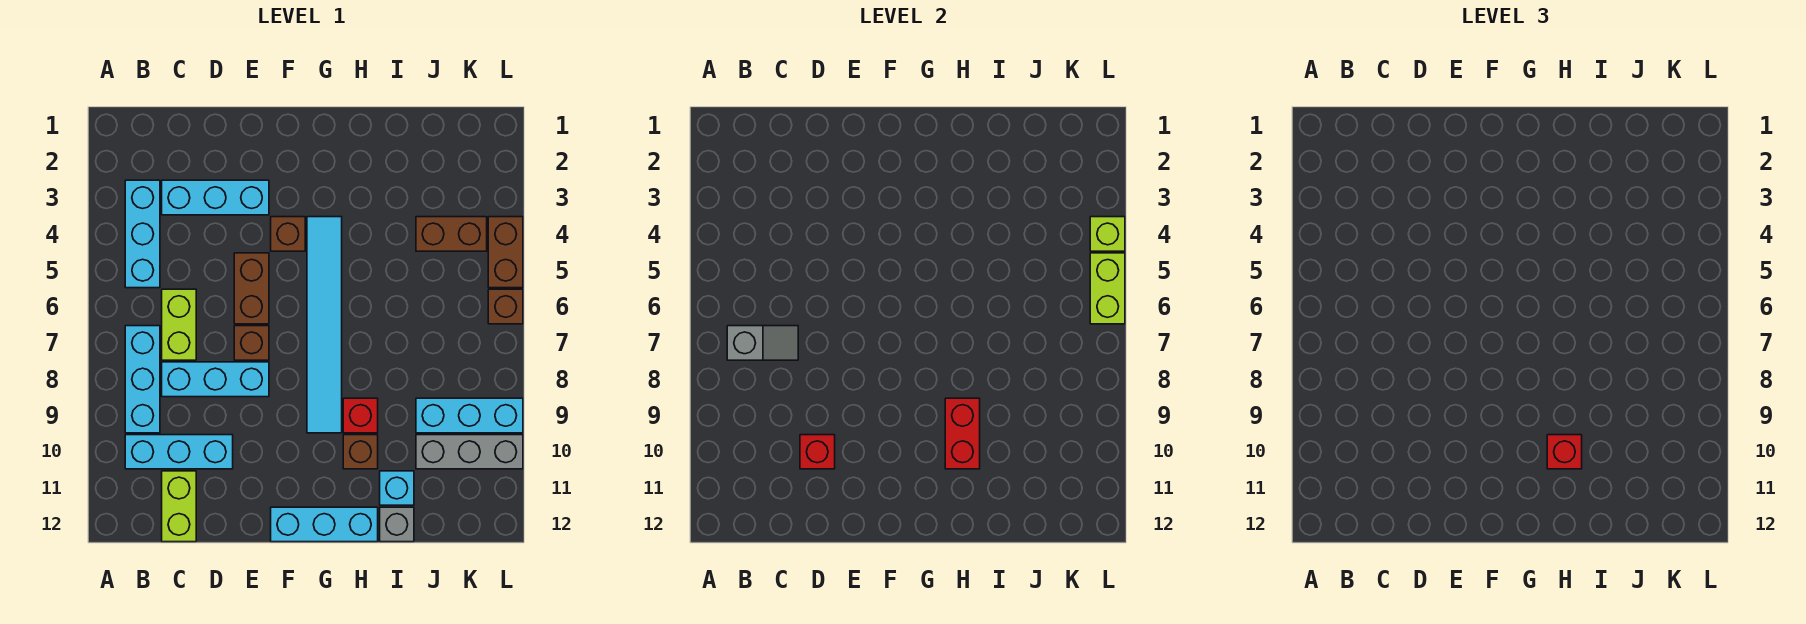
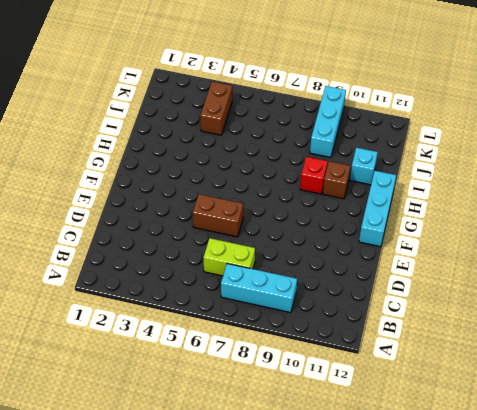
none -> cyan brick B3:B5 level 1
none -> cyan brick B10:D10 level 1
none -> cyan brick C3:E3 level 1

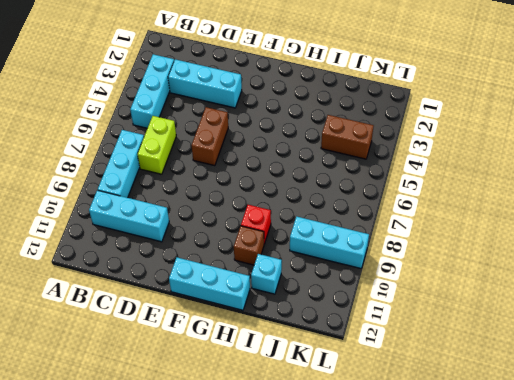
none -> cyan brick C8:E8 level 1
none -> lime brick C11:C12 level 1
none -> brown brick E7 level 1

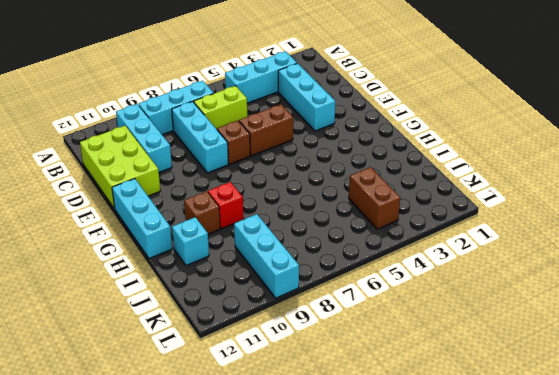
lime brick C11:E12 level 1 -> lime brick C11:C12 level 1
none -> brown brick F4 level 1
none -> cyan tile G4:G9 level 1
none -> grey brick I12 level 1

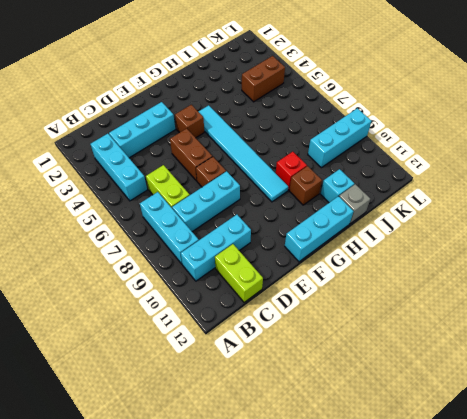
none -> grey brick J10:L10 level 1
none -> brown brick L4:L5 level 1
none -> brown brick L6 level 1

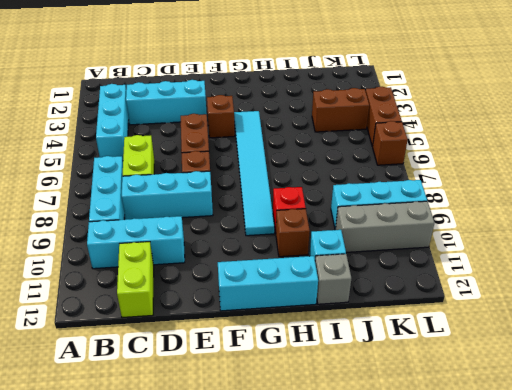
none -> grey slope B7:C7 level 2 top B
none -> red brick D10 level 2
none -> red brick H9:H10 level 2

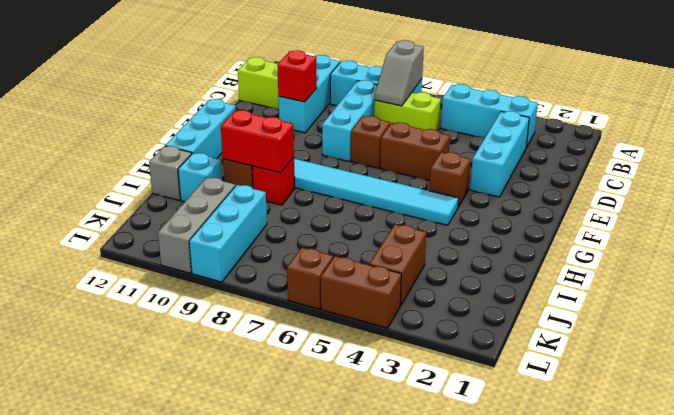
none -> lime brick L4 level 2
none -> lime brick L5:L6 level 2
none -> red brick H10 level 3

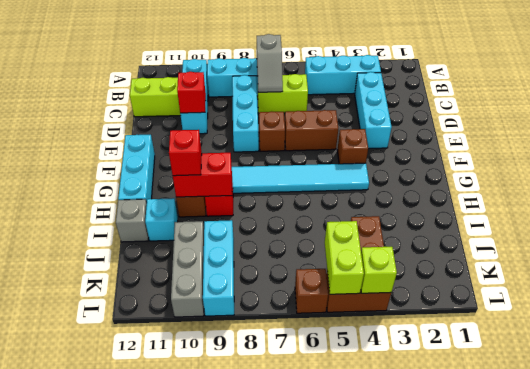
lime brick K5:L5 level 2 -> lime brick L5:L6 level 2

